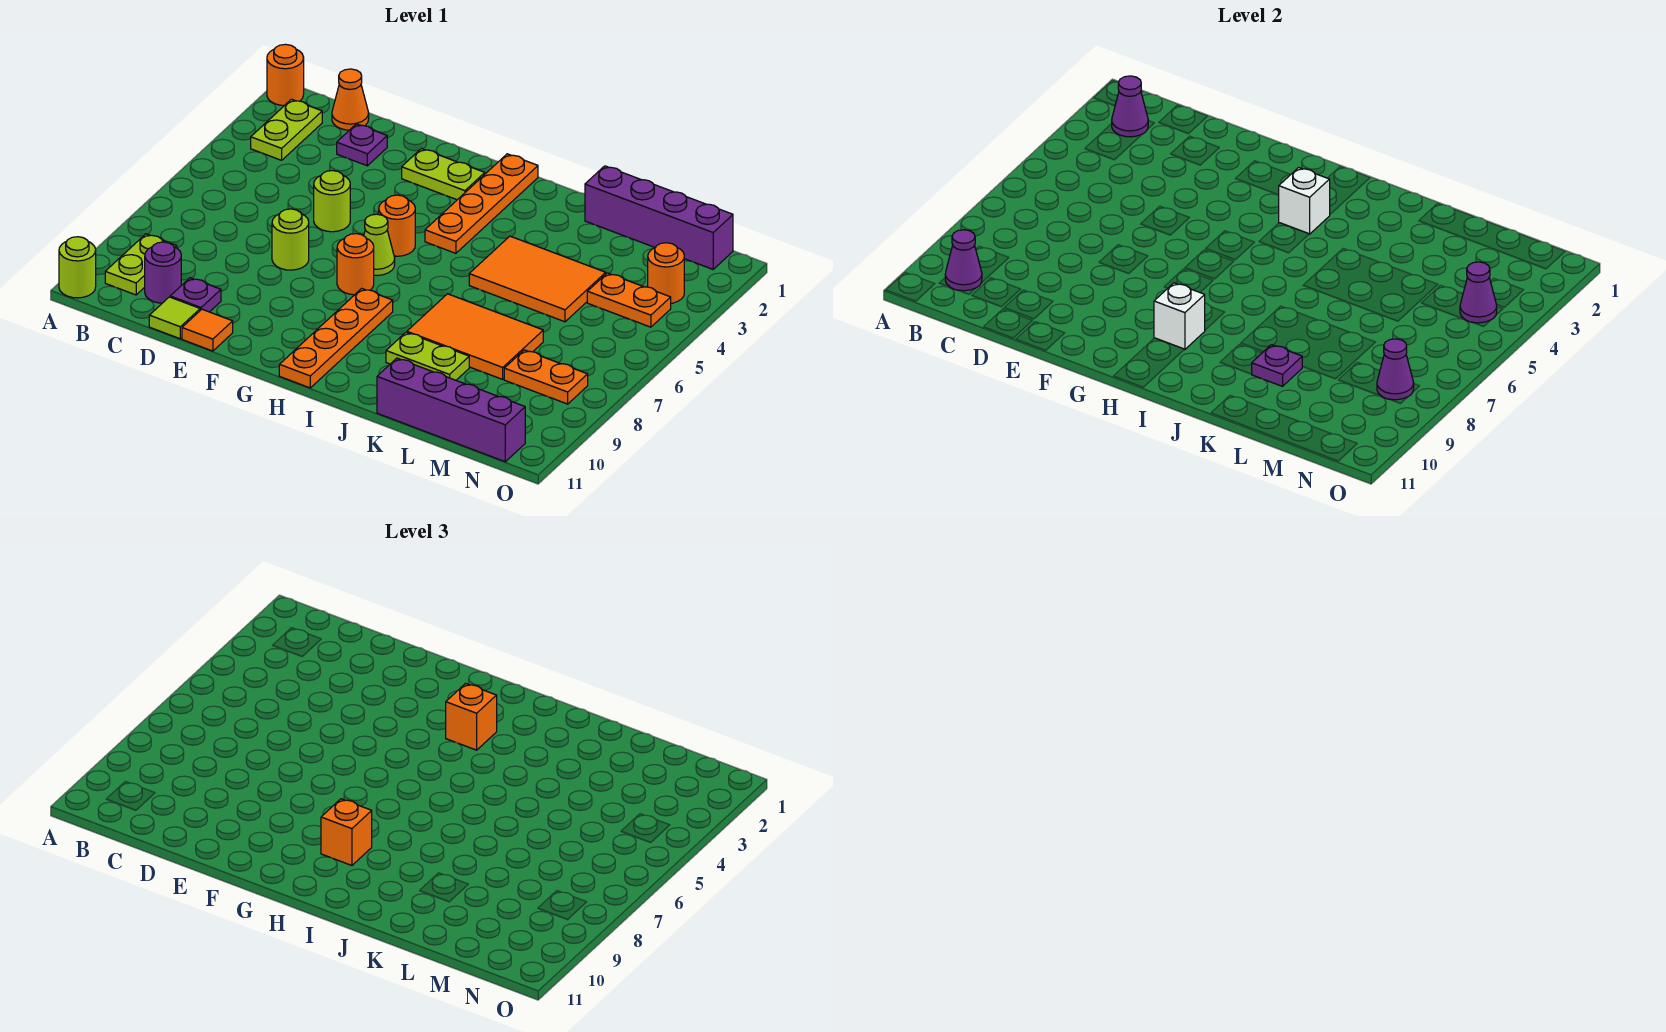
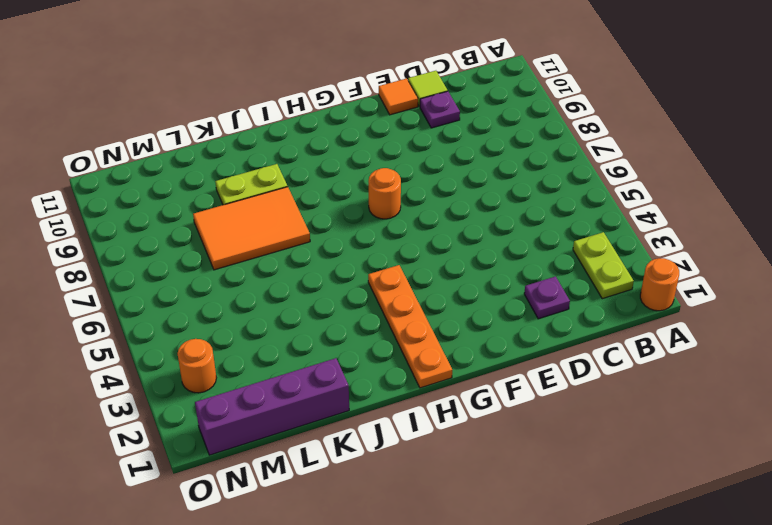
none -> lime round brick A11 level 1
none -> lime plate B9:B10 level 1
none -> orange cone C1 level 1
none -> purple round brick C10 level 1

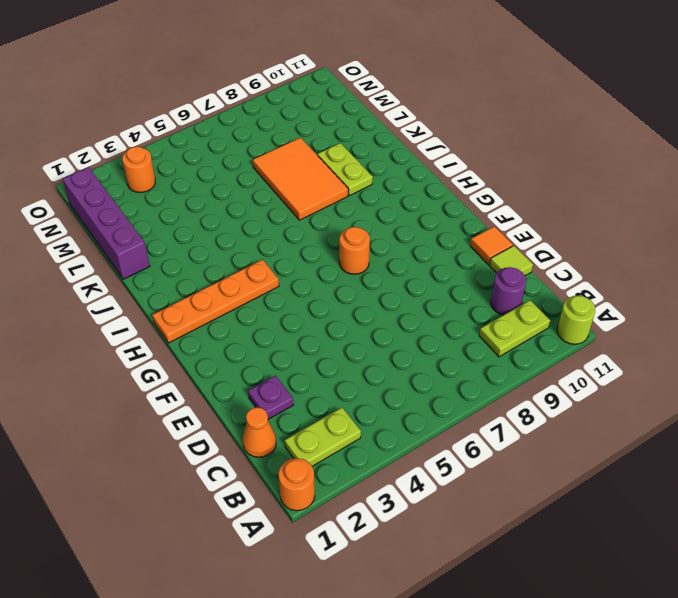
none -> purple plate D10 level 1
none -> lime round brick E5 level 1
none -> lime round brick E7 level 1
none -> lime plate F2:G2 level 1

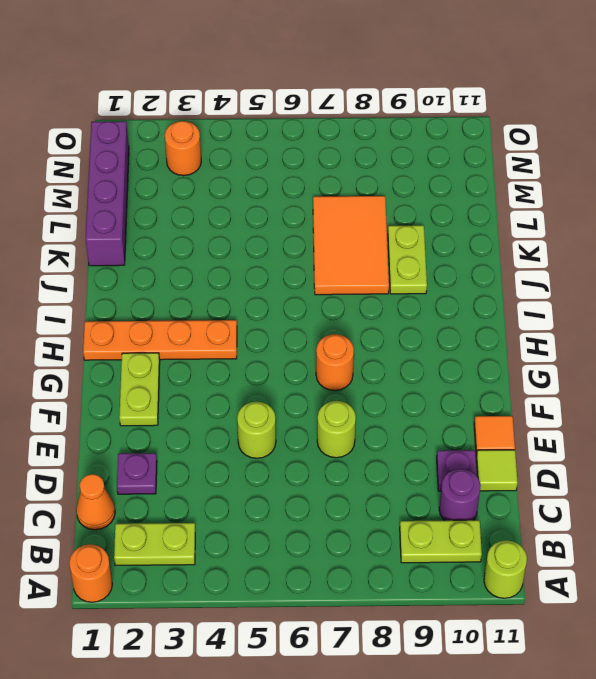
none -> orange round brick G5 level 1
none -> lime cone G6 level 1
none -> orange plate H8:H11 level 1
none -> orange tile J4:L5 level 1

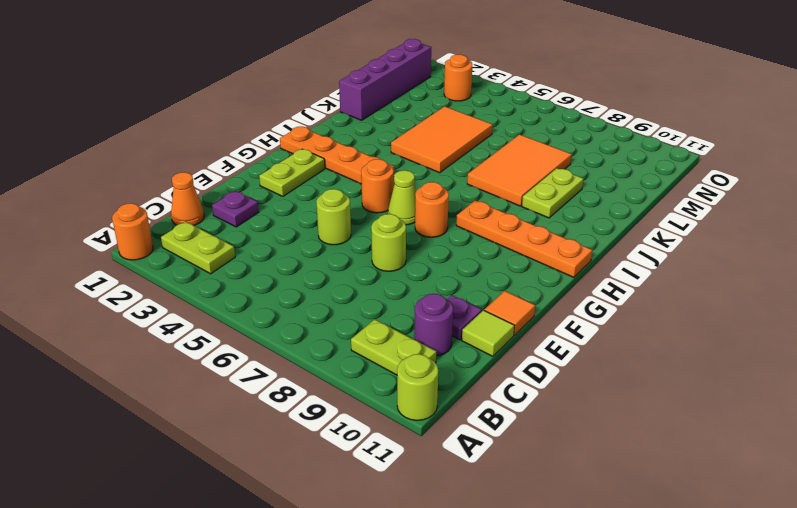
none -> purple brick K11:N11 level 1
none -> orange plate M4:N4 level 1
none -> orange plate M8:N8 level 1
none -> purple cone B2 level 2

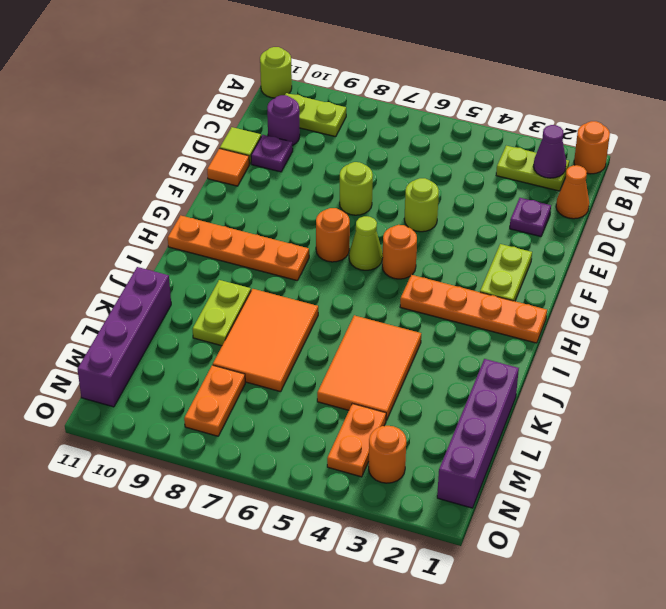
none -> purple cone B10 level 2
none -> white brick H3 level 2
none -> white brick H9 level 2
none -> purple plate K9 level 2

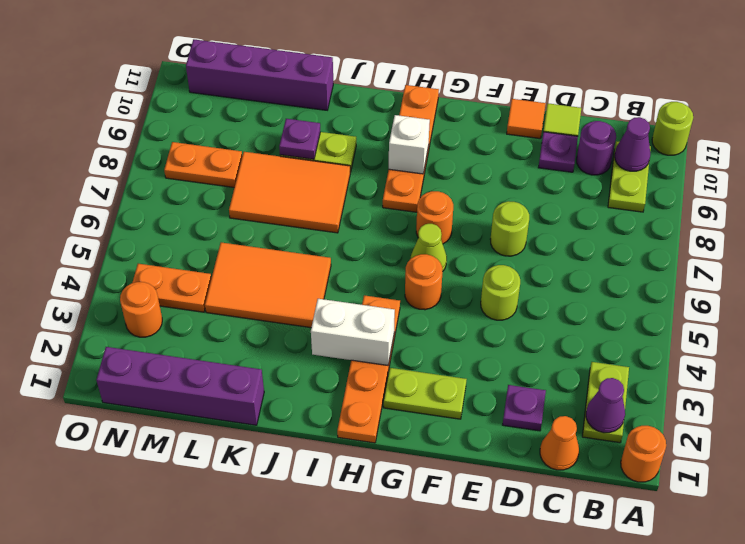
white brick H3:I3 level 2 -> white brick H3 level 2
none -> purple cone N4 level 2
none -> purple cone N8 level 2
none -> orange brick H3 level 3
none -> orange brick H9 level 3

